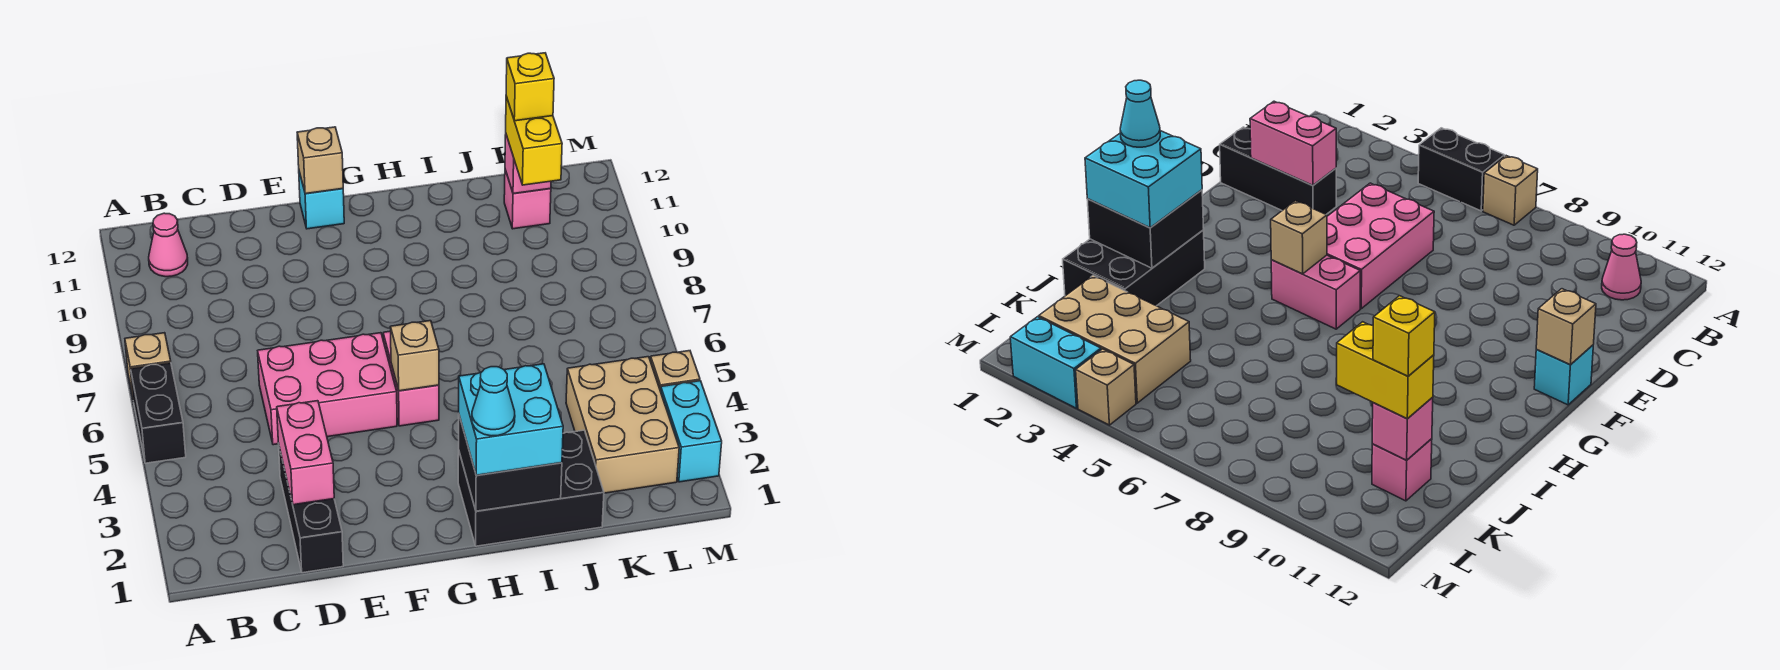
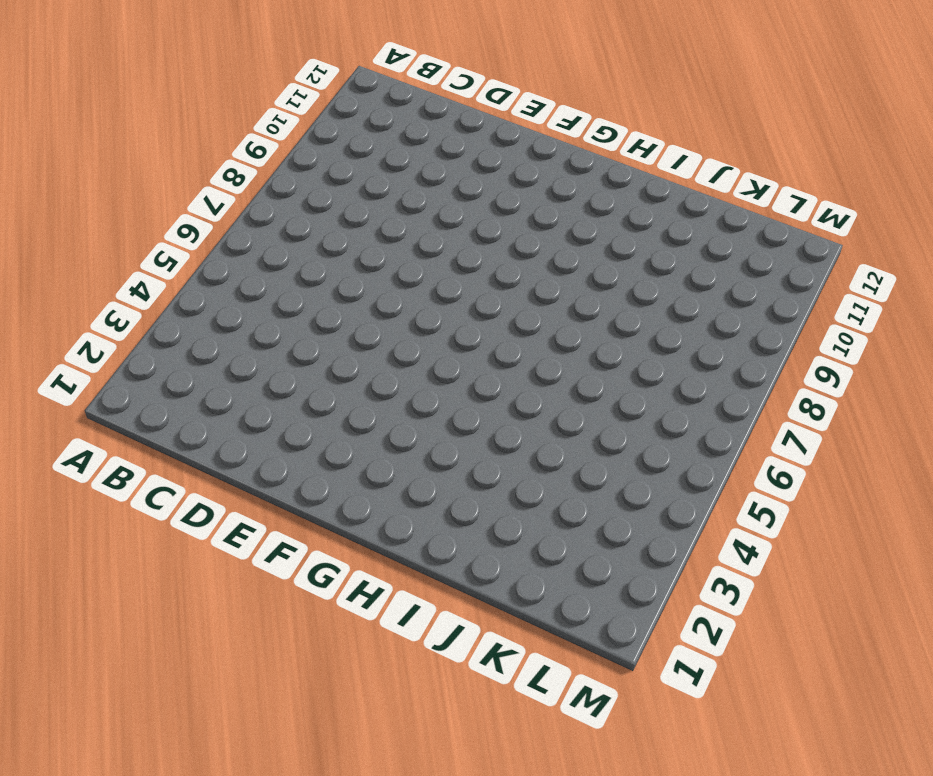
none -> black brick A5:A6 level 1
none -> tan brick A7 level 1
none -> pink cone B11 level 1

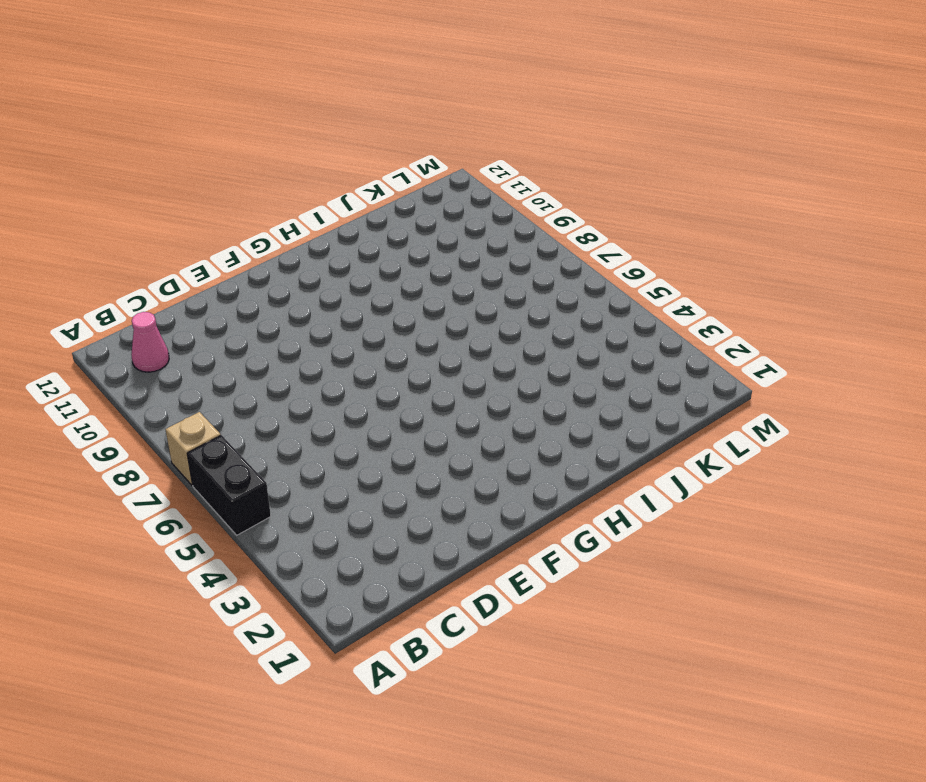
none -> black brick D1:D3 level 1
none -> pink brick D5:F6 level 1
none -> cyan brick F12 level 1

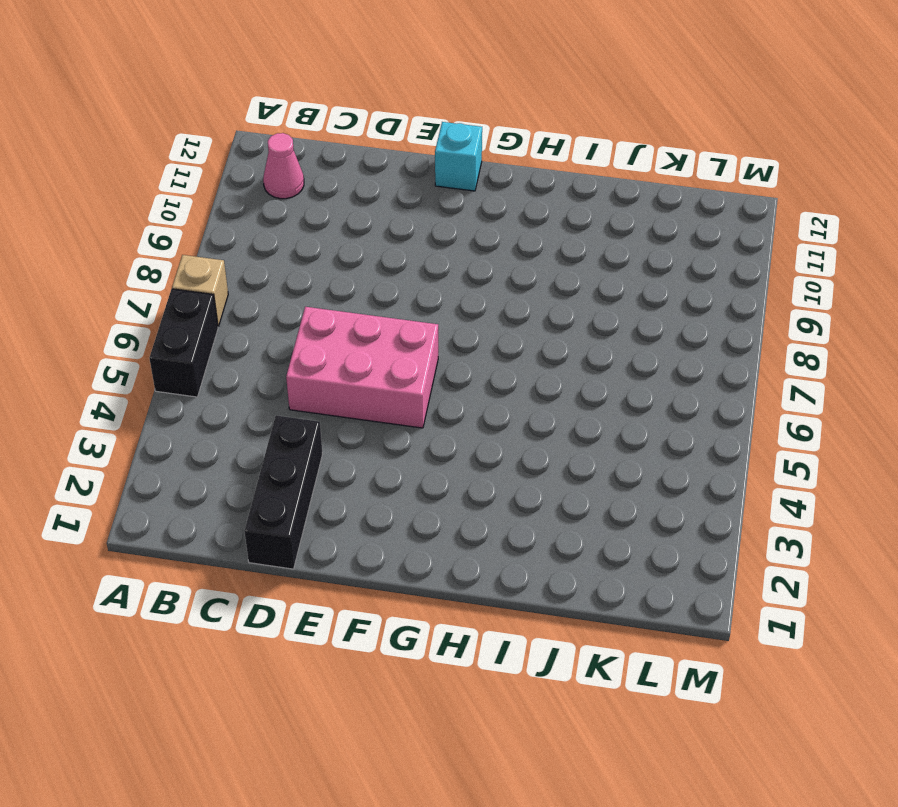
none -> pink brick G5:G6 level 1
none -> black brick H1:J2 level 1
none -> tan brick K2:L4 level 1

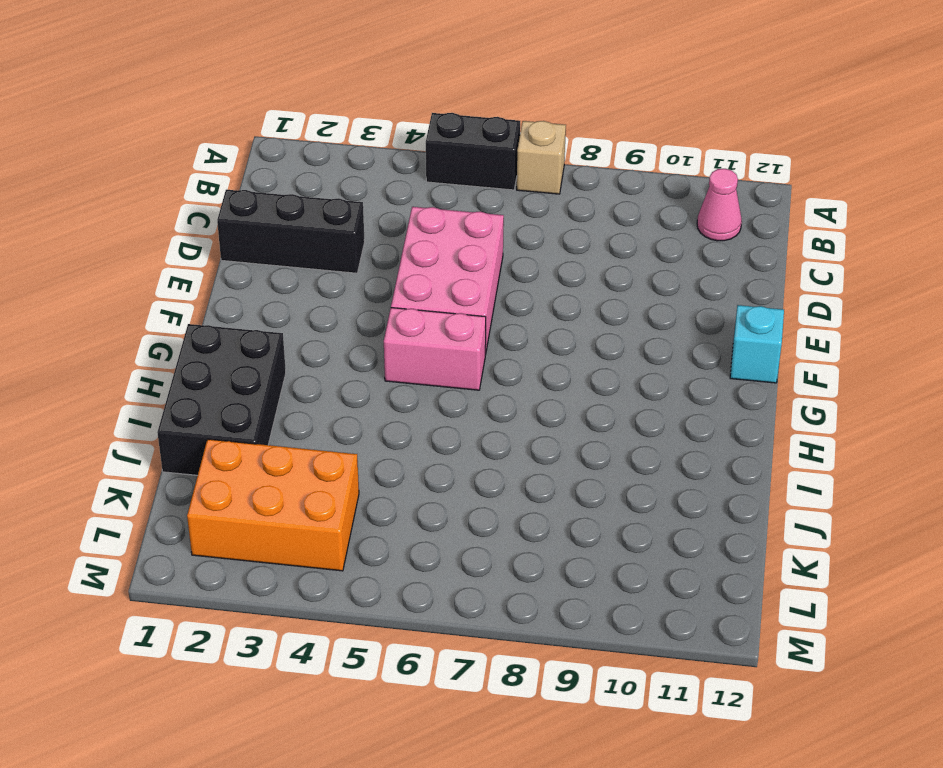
orange brick K2:L4 level 1 -> tan brick K2:L4 level 1
none -> pink brick K11 level 1
none -> cyan brick M2:M3 level 1
none -> tan brick M4 level 1

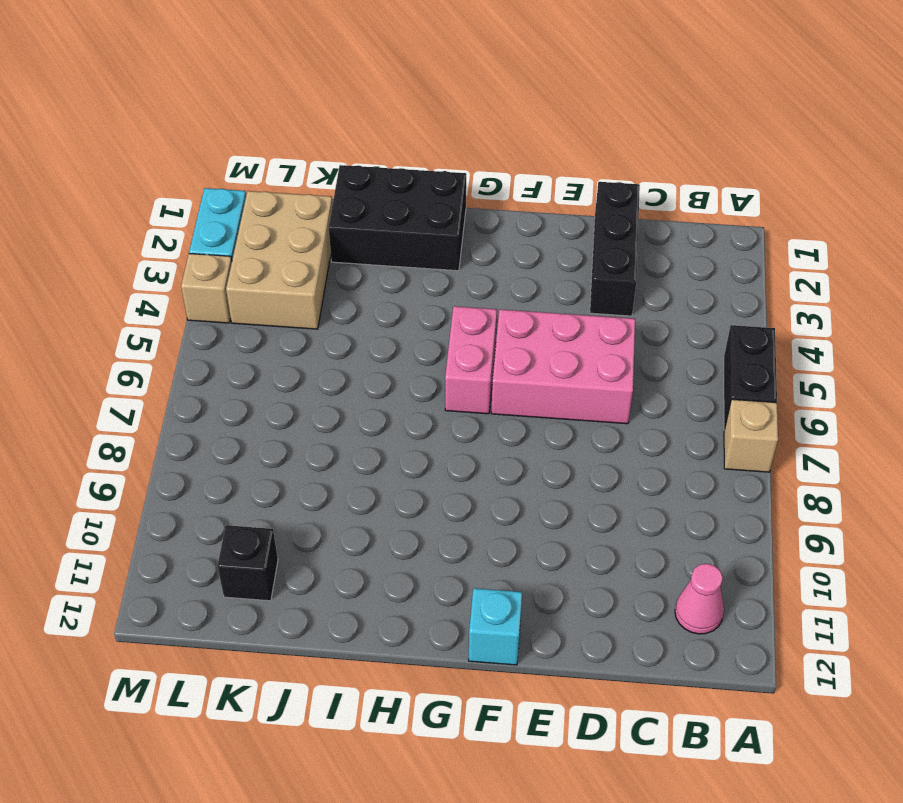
black brick K11 level 1 -> pink brick K11 level 1
none -> pink brick D2:D3 level 2
none -> tan brick F12 level 2
none -> tan brick G5 level 2

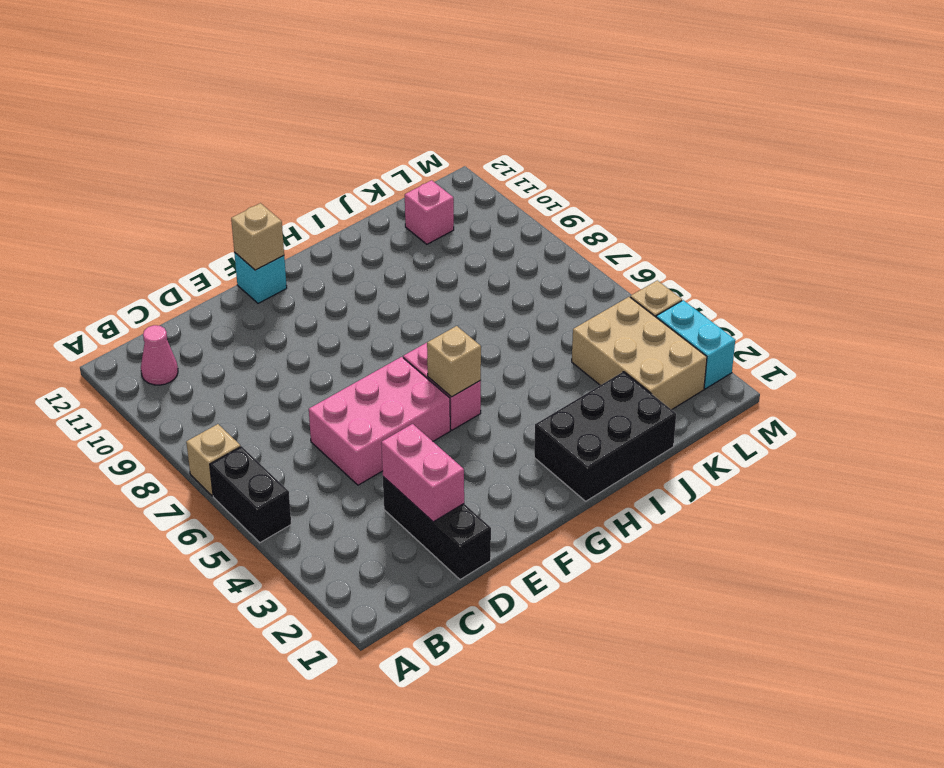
none -> black brick H1:I2 level 2
none -> pink brick K11 level 2
none -> cyan brick H1:I2 level 3

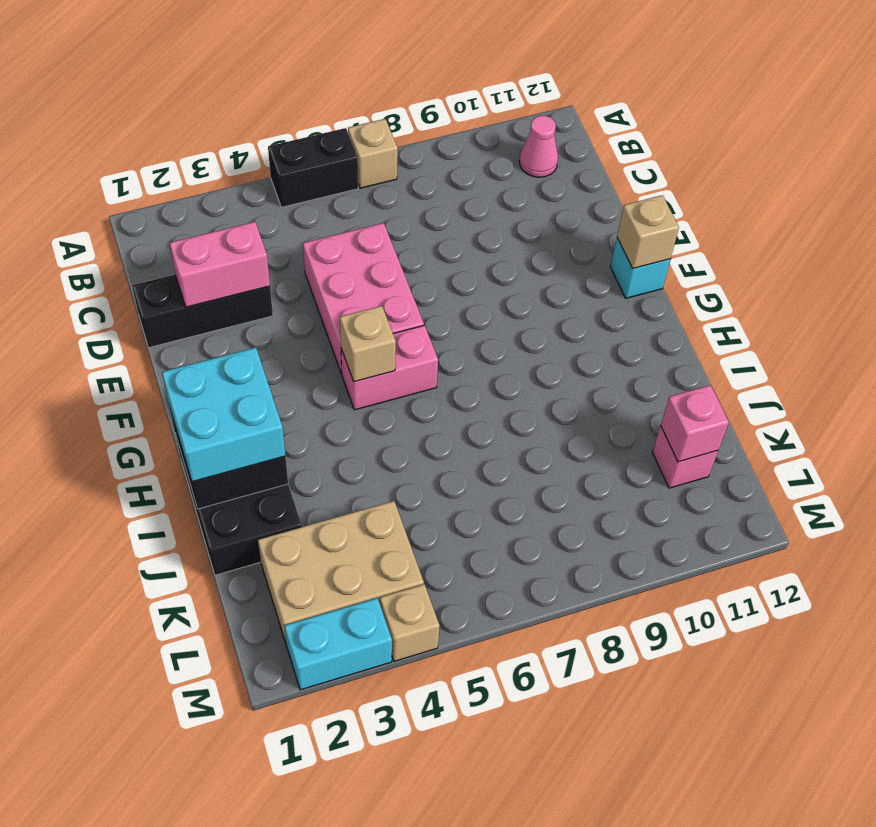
none -> yellow brick K10:K11 level 3
none -> cyan cone H1 level 4
none -> yellow brick K11 level 4

